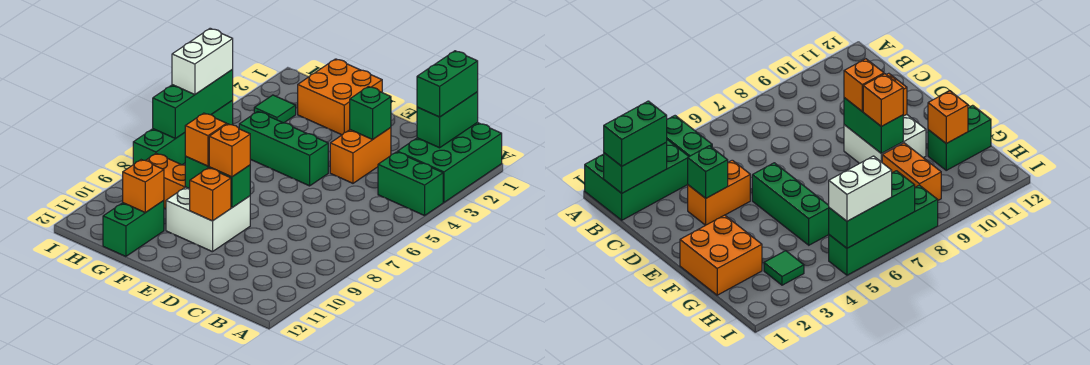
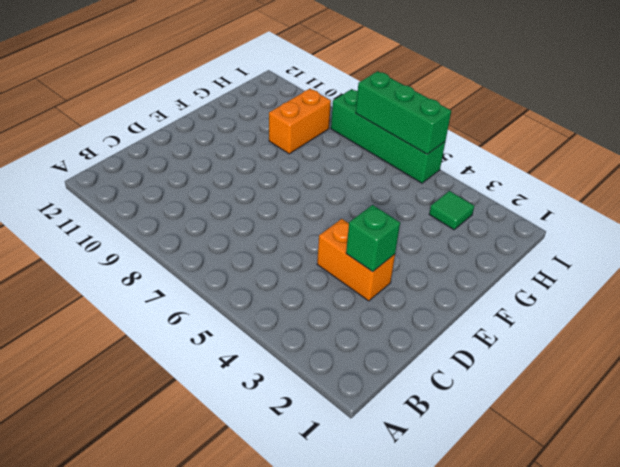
none -> green brick A1:B3 level 1
none -> green brick A4:B4 level 1
none -> green brick E5:G5 level 1

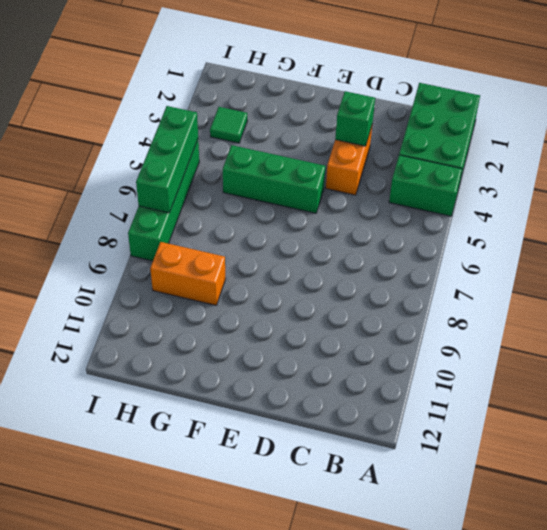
none -> white brick E9:F10 level 1
none -> orange brick F1:G2 level 1
none -> green brick G11:G12 level 1

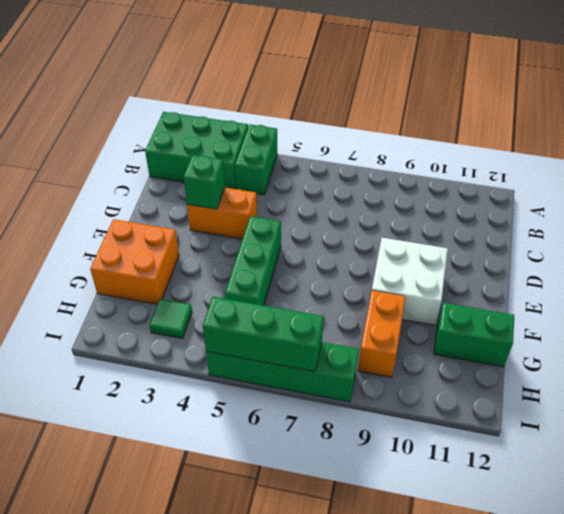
none -> green brick B1:B2 level 2
none -> green brick E9:F9 level 2
none -> orange brick E10 level 2

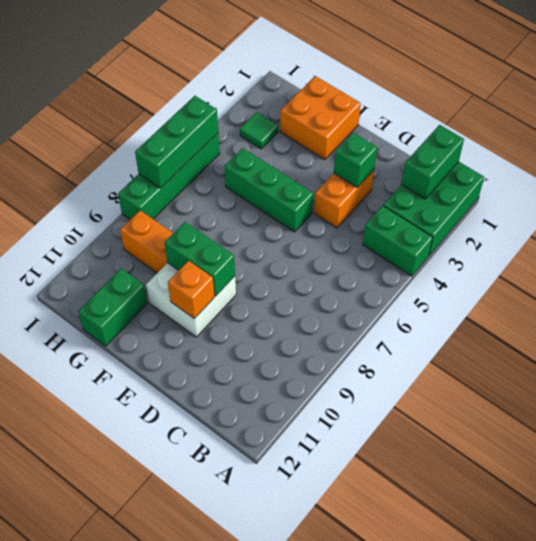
none -> orange brick G11 level 2
none -> green brick B1:B2 level 3
none -> orange brick E9 level 3

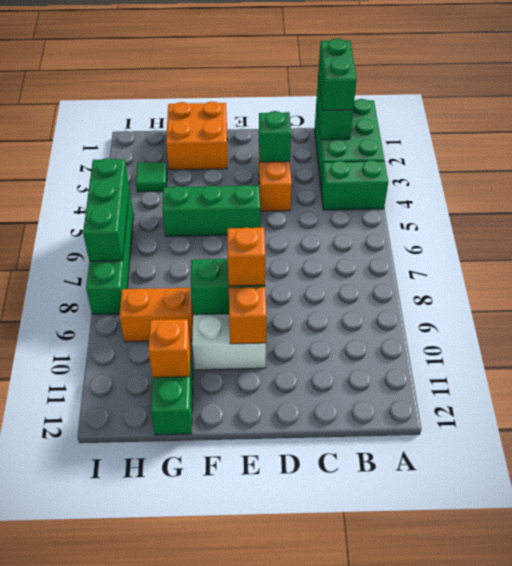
none -> orange brick F9 level 3
none -> white brick I5:I6 level 3

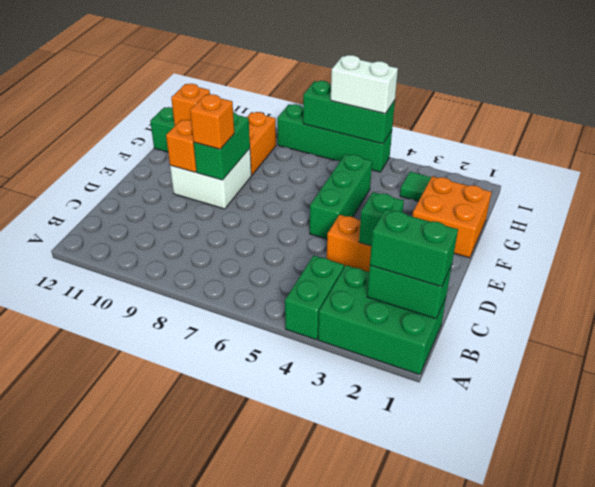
none -> orange brick F9 level 3

